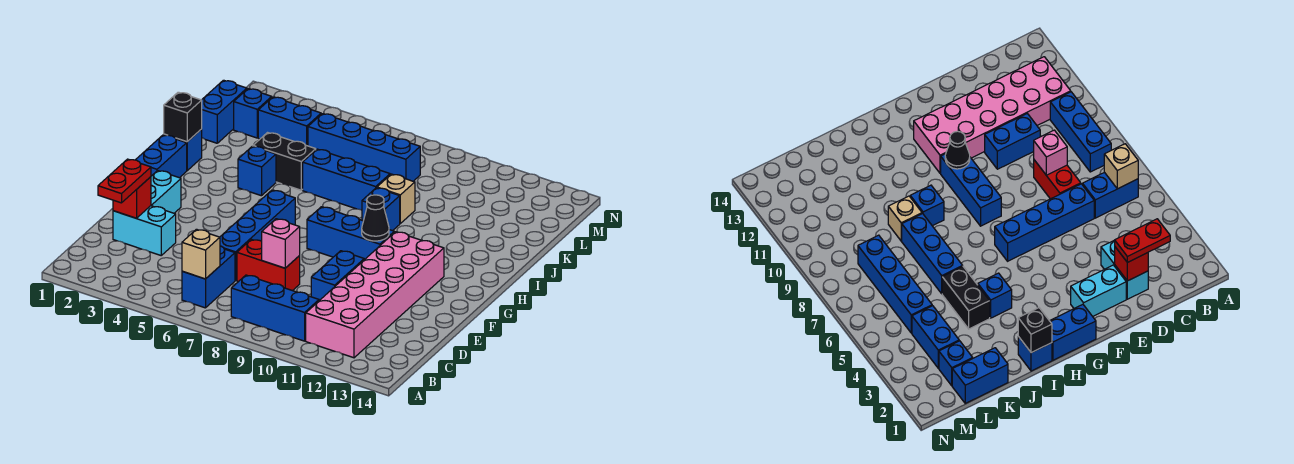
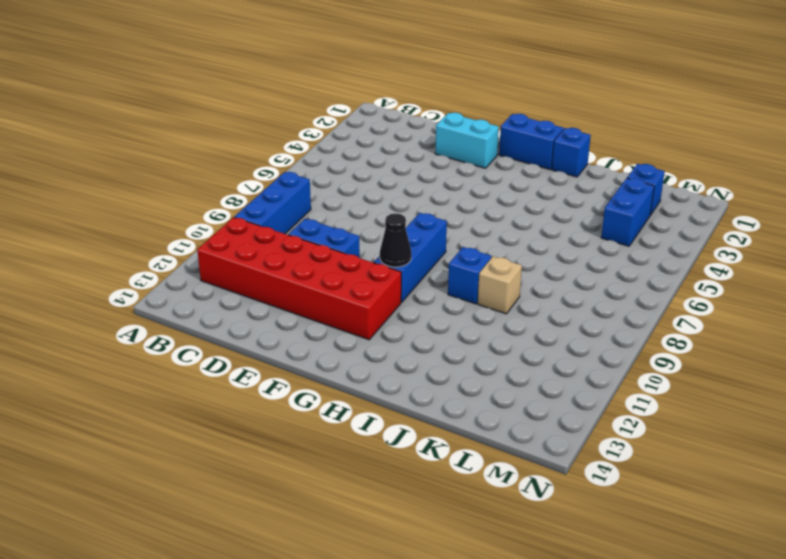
red brick B11:G12 level 1 -> pink brick B11:G12 level 1
none -> blue brick B6:C6 level 1
none -> cyan brick D2:D3 level 1
none -> blue brick D6:G6 level 1

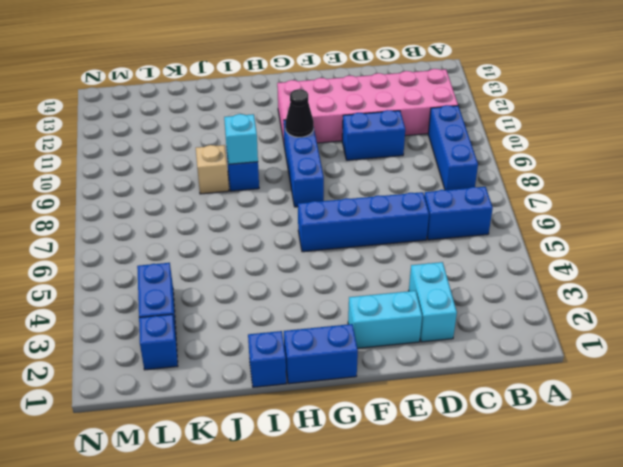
cyan brick I9 level 2 -> none
none -> red brick D7:D8 level 1
none -> blue brick I4 level 1
none -> black brick J4:J5 level 1

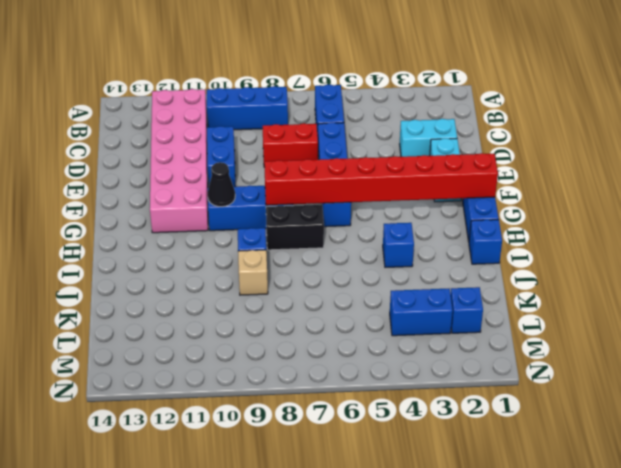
red brick G1:G8 level 2 -> none
black brick H7:H8 level 1 -> black brick J4:J5 level 1
none -> blue brick J6:J8 level 1
none -> blue brick K1:L1 level 1
none -> blue brick L5:L8 level 1

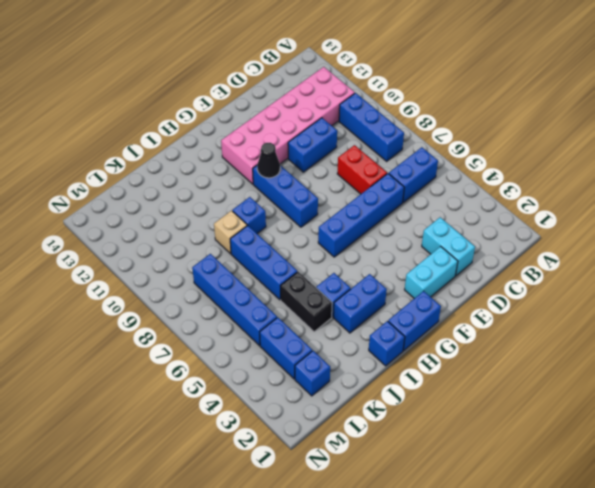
blue brick H3:I3 level 1 -> blue brick K1:L1 level 1
none -> tan brick B6 level 2
none -> red brick D2 level 2
none -> pink brick D8 level 2

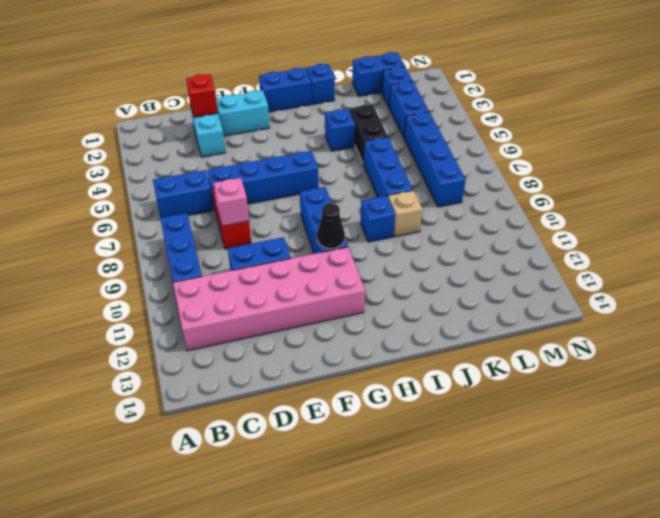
none -> tan brick B6 level 2
none -> black brick I1 level 2
none -> red plate C2:D2 level 3

